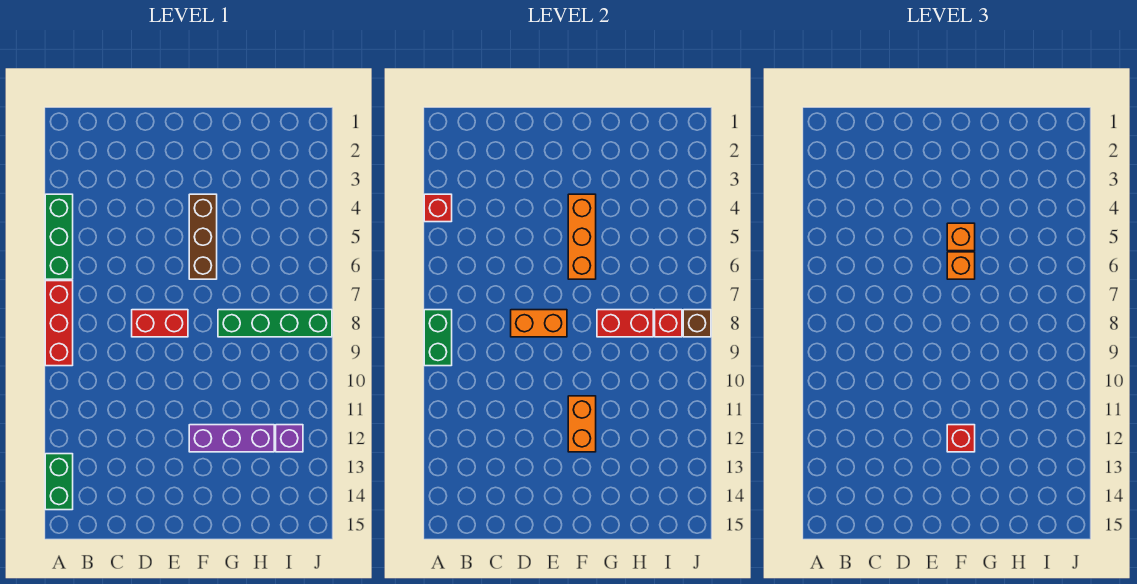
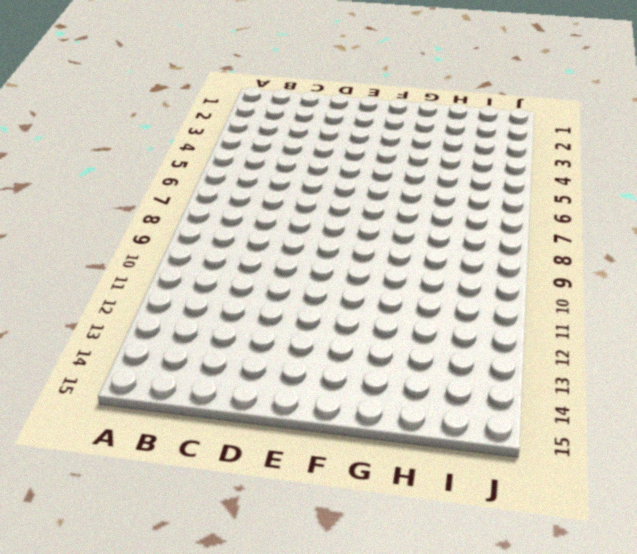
none -> green brick A4:A6 level 1
none -> red brick A7:A9 level 1
none -> green brick A13:A14 level 1

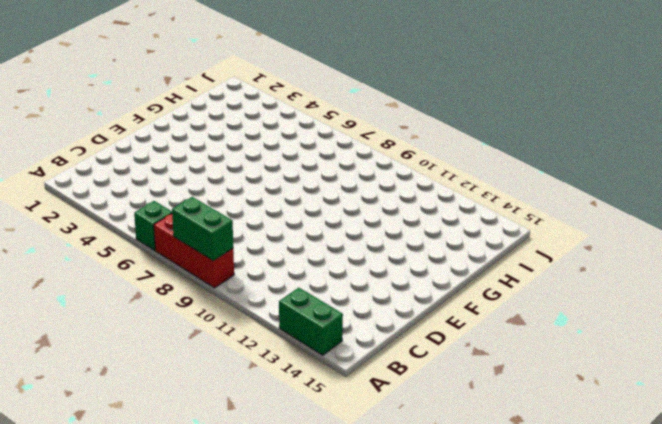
green brick A6 level 1 -> green brick A4:A6 level 1
none -> red brick D8:E8 level 1
none -> brown brick F4:F6 level 1
none -> purple brick F12:H12 level 1

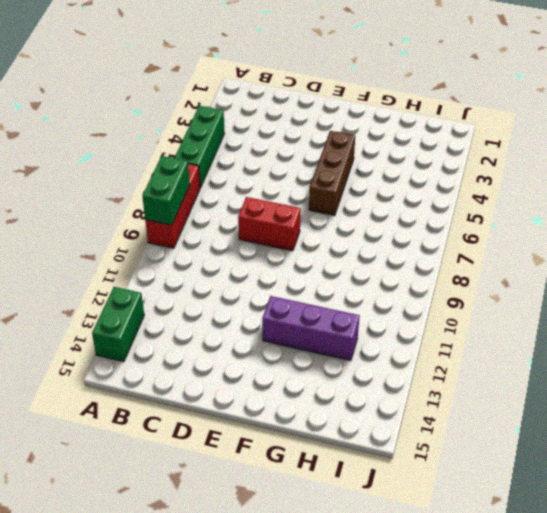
none -> green brick G8:J8 level 1
none -> purple brick I12 level 1
none -> red brick A4 level 2

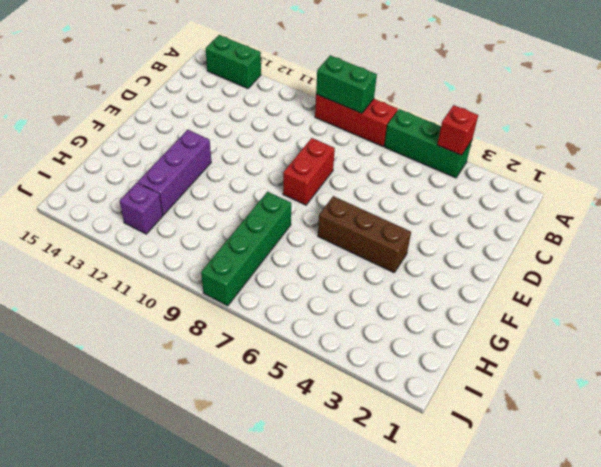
none -> orange brick D8:E8 level 2
none -> orange brick F4:F6 level 2
none -> orange brick F11:F12 level 2

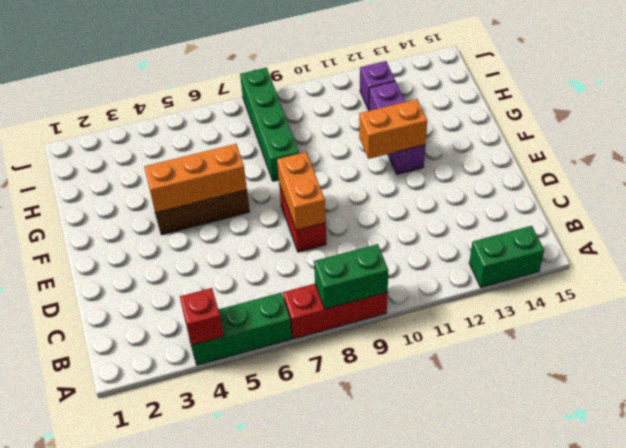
none -> red brick G8:H8 level 2
none -> red brick I8 level 2
none -> brown brick J8 level 2

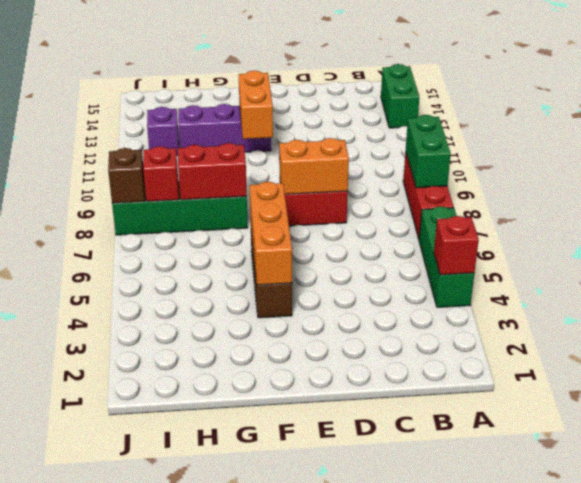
none -> orange brick F5 level 3
none -> orange brick F6 level 3
none -> red brick F12 level 3

